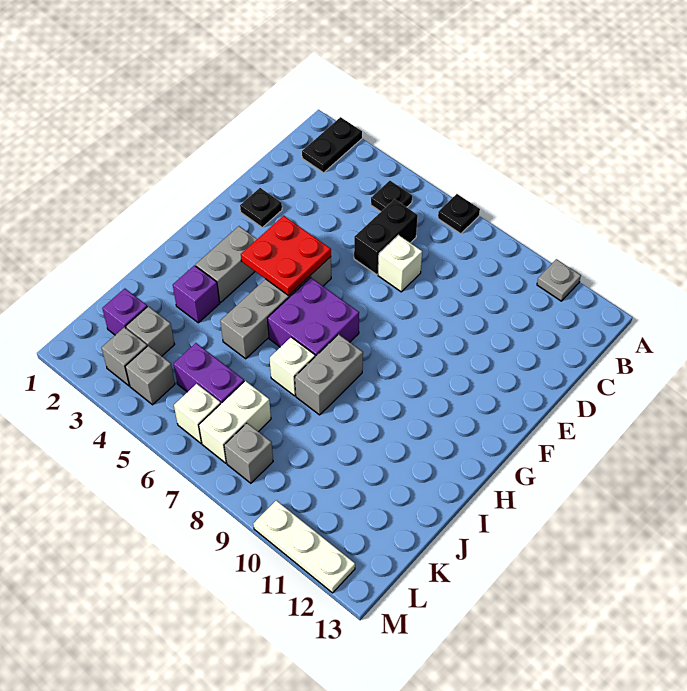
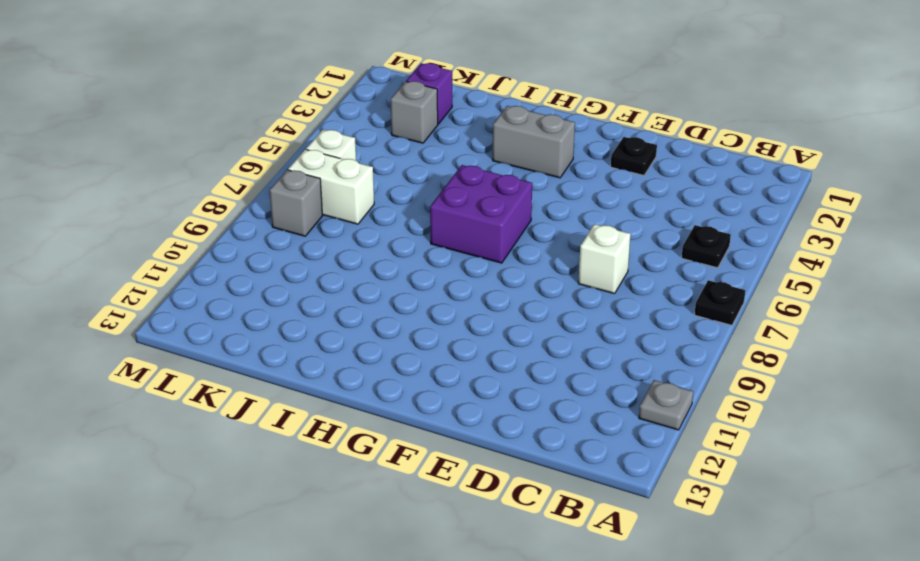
none -> black plate A2:B2 level 1
none -> black brick C6:D6 level 1
none -> grey brick F5:I5 level 1

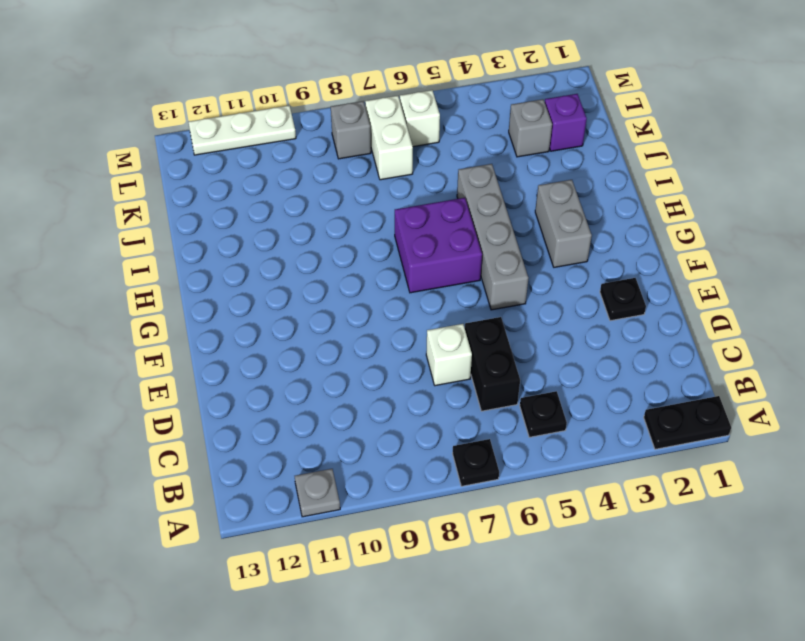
black plate A1:A2 level 1 -> black plate A2:B2 level 1
none -> grey brick H8:I8 level 1
none -> purple brick I3 level 1
none -> white brick I7 level 1

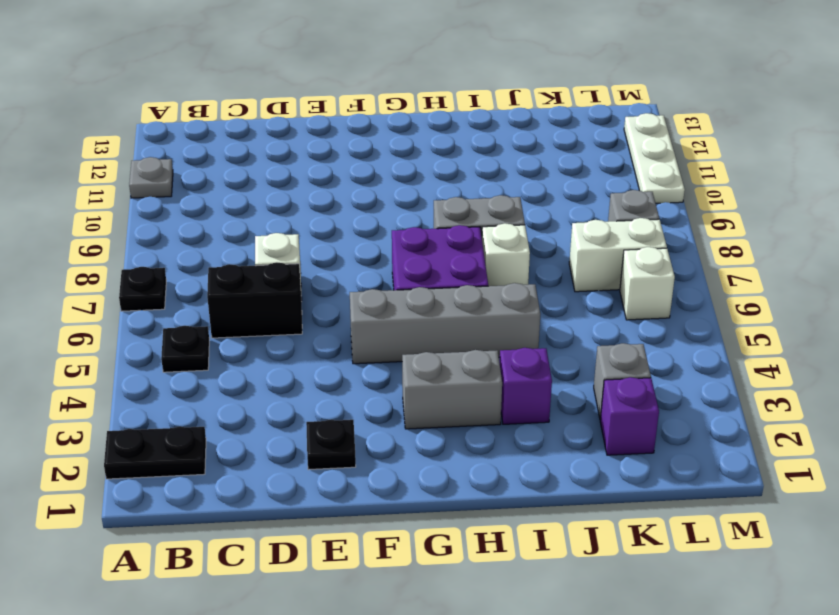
none -> purple brick K5:K6 level 1
none -> grey brick L3 level 1
none -> grey brick L4 level 1

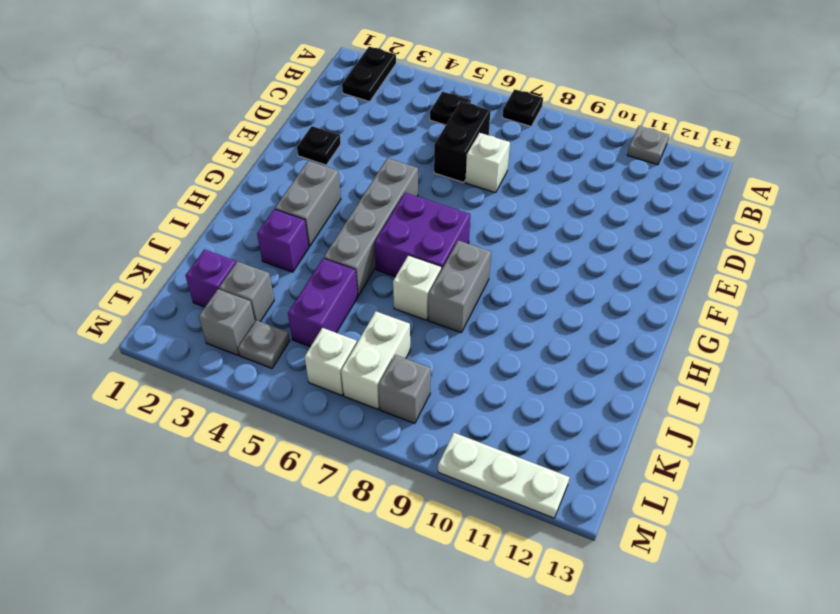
purple brick J5:K5 level 1 -> purple brick K5:K6 level 1
grey plate L4 level 1 -> grey brick L4 level 1
none -> red plate F4:G5 level 2

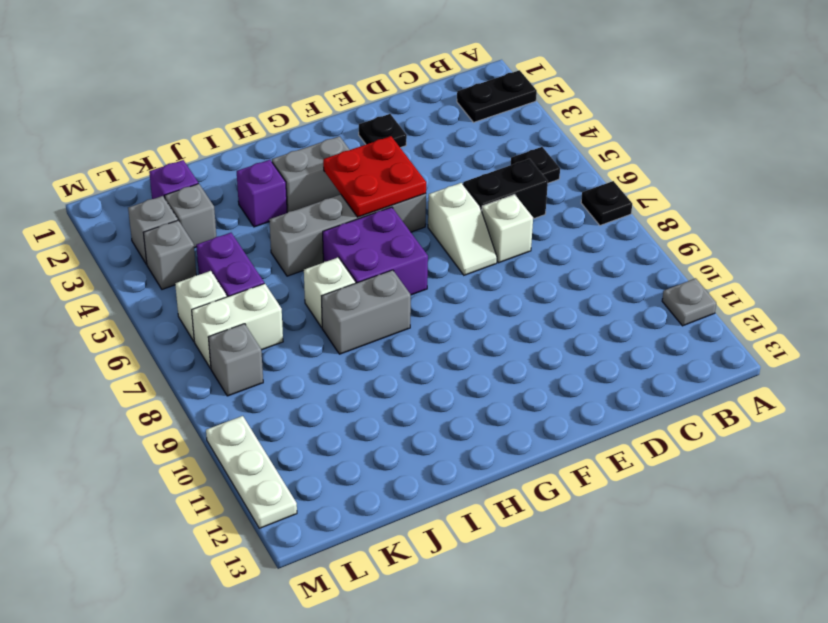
white slope E6:E7 level 1 top 6 -> none

